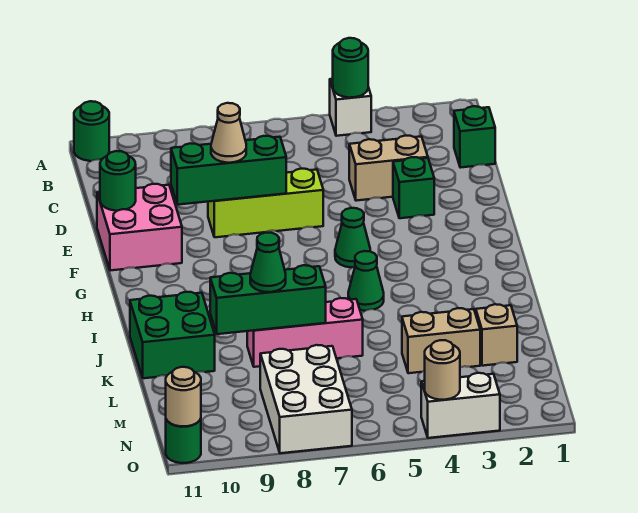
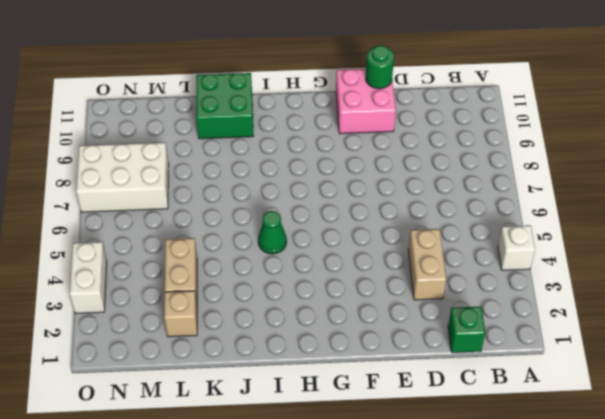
none -> green round brick A11 level 1
none -> green brick E3 level 1
none -> lime brick E6:E8 level 1

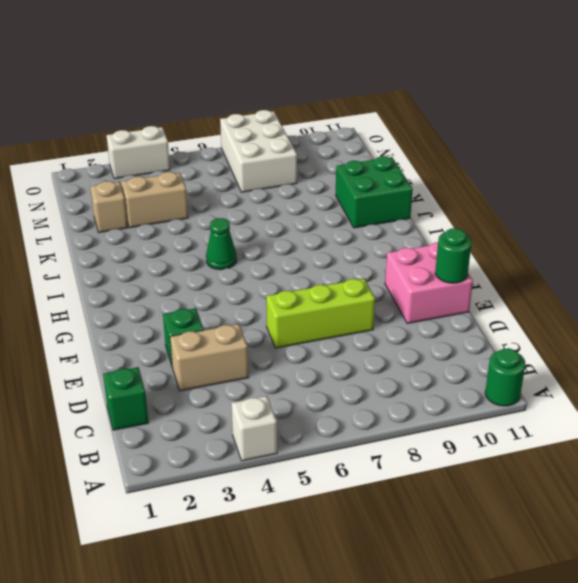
none -> green cone G5 level 1
none -> pink brick K6:K8 level 1
none -> green round brick O11 level 1

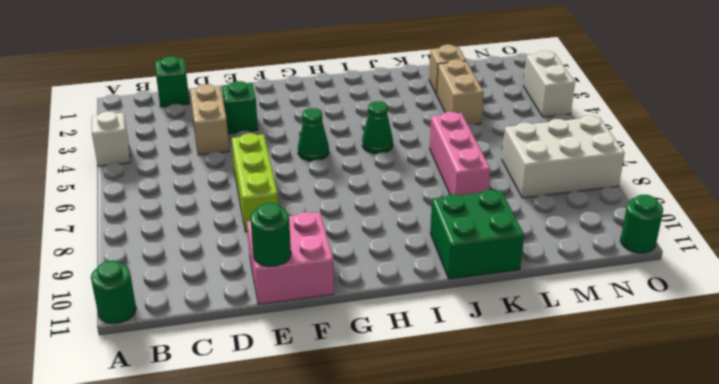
none -> green round brick A4 level 2
none -> green brick E7:E9 level 2
none -> green brick K7:K9 level 2

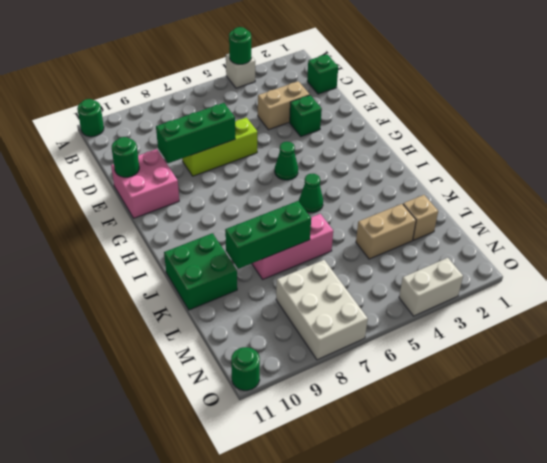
none -> tan round brick O4 level 2
none -> tan round brick O11 level 2
none -> tan cone E8 level 3

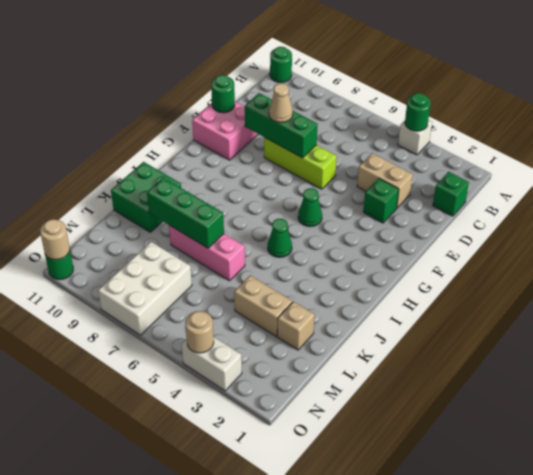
none -> green cone K8 level 3

